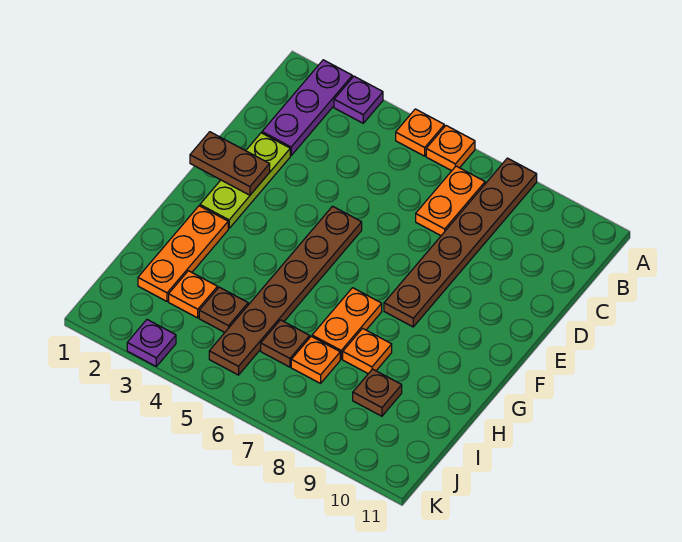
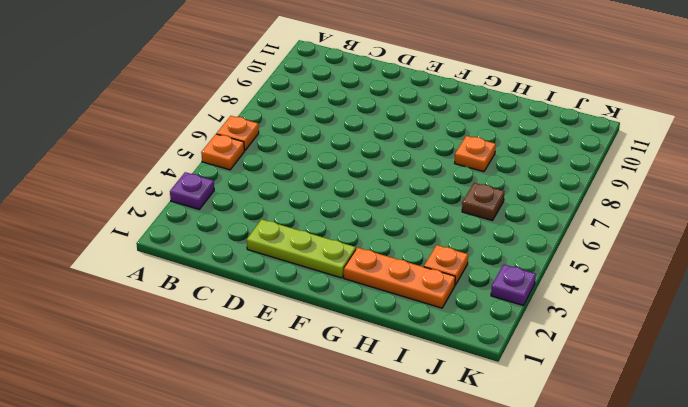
none -> purple plate A2:C2 level 1
none -> brown plate A8:F8 level 1
none -> orange plate B7:C7 level 1

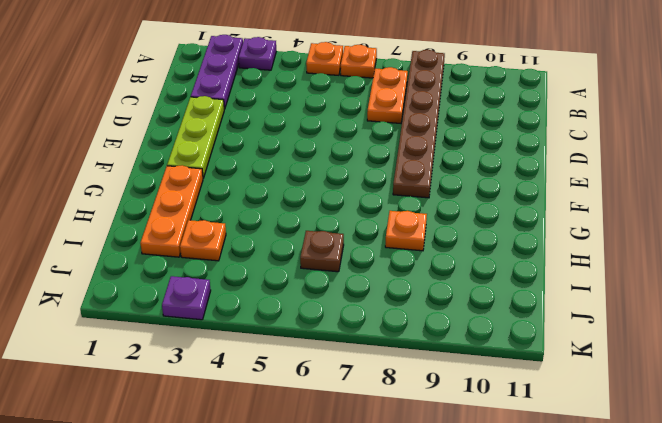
none -> brown plate E5:J5 level 1
none -> orange plate G7:H7 level 1
none -> brown plate I4 level 1

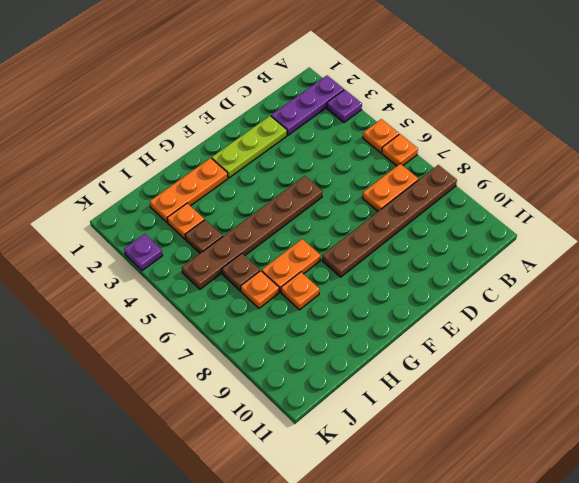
none -> brown plate I9 level 1
none -> brown plate E1:E2 level 2

